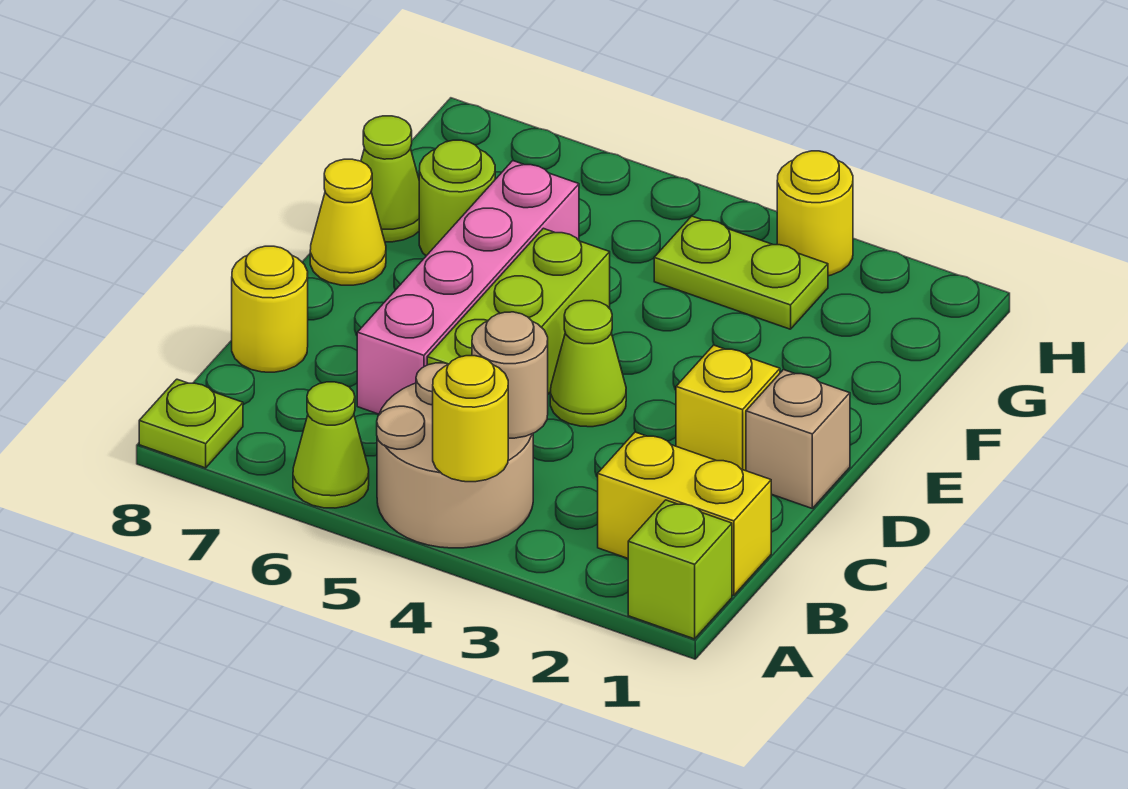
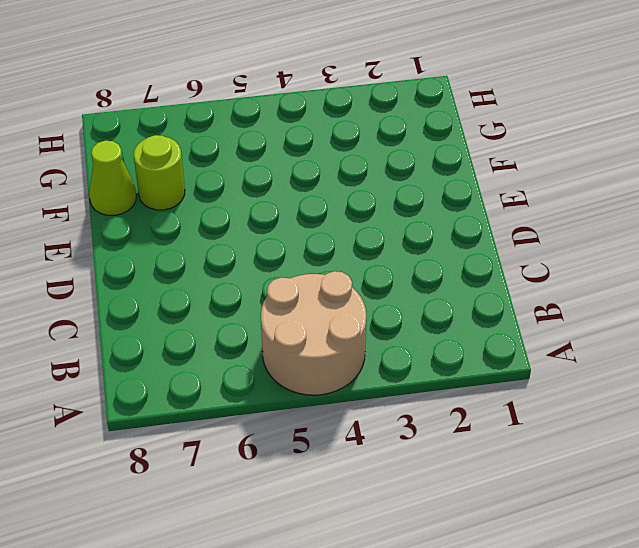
none -> lime brick A1 level 1
none -> lime cone A6 level 1
none -> lime plate A8 level 1

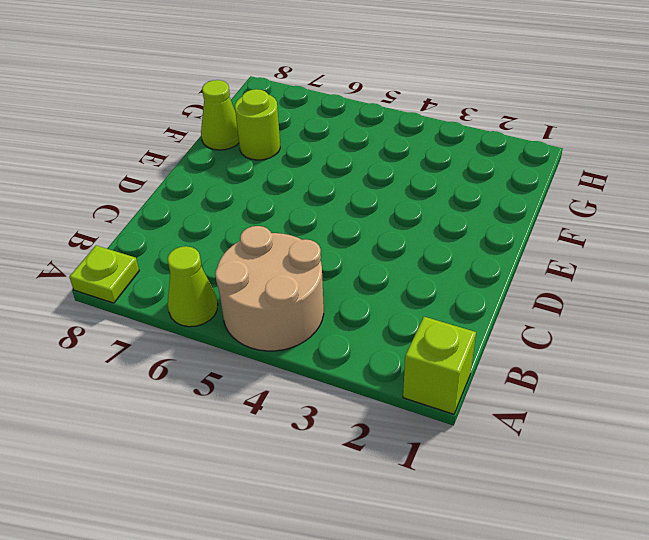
none -> yellow brick B1:B2 level 1
none -> lime brick C5:E5 level 1
none -> pink brick C6:F6 level 1

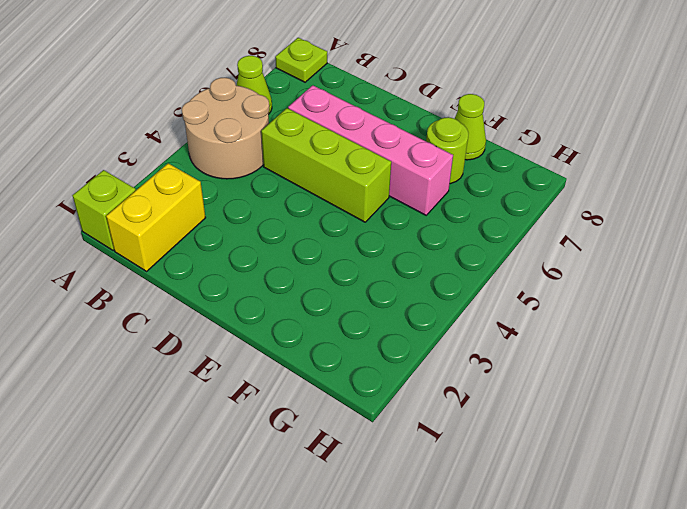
none -> yellow round brick C8 level 1
none -> tan brick D1 level 1
none -> yellow brick D2 level 1

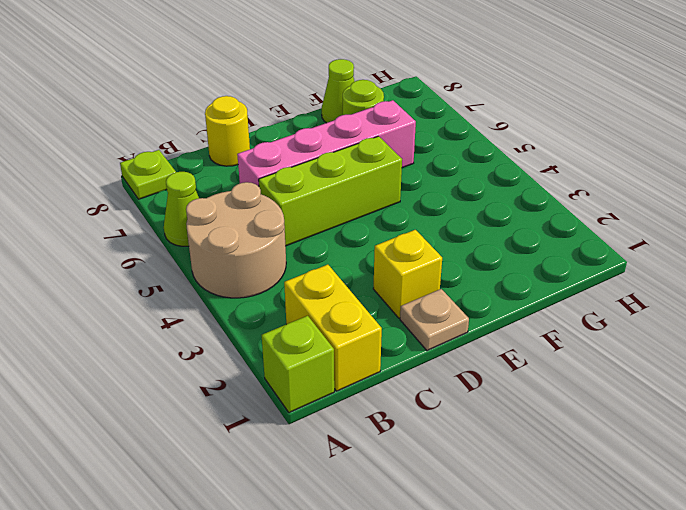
tan plate D1 level 1 -> tan brick D1 level 1
none -> lime cone D4 level 1
none -> yellow cone E8 level 1
none -> lime plate G3:G4 level 1

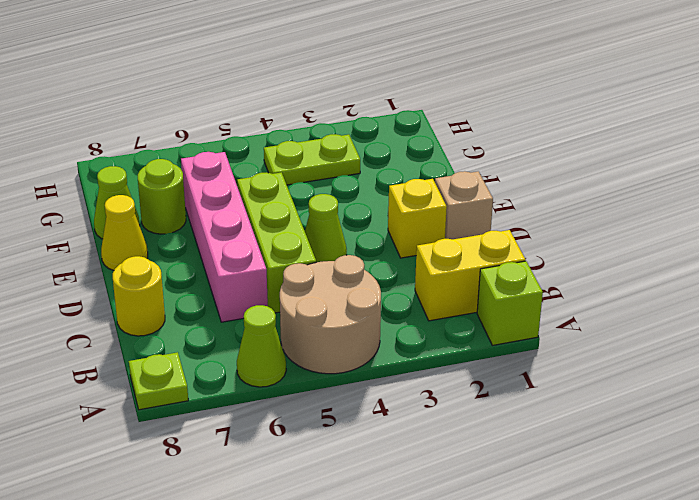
none -> yellow round brick H3 level 1
none -> yellow round brick A4 level 2
none -> tan round brick B4 level 2

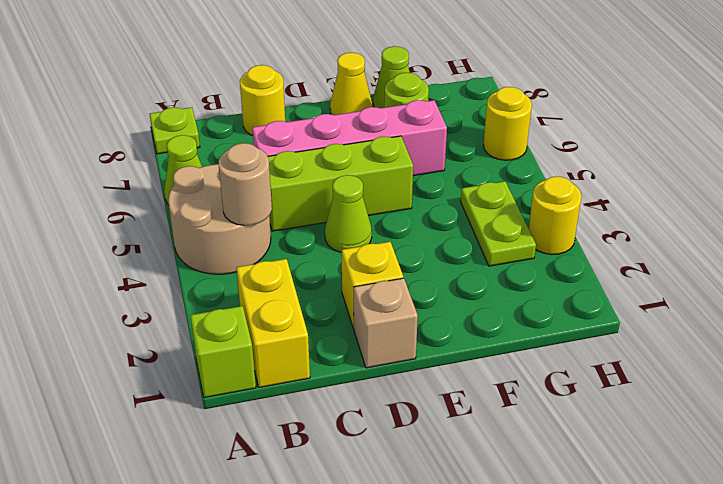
yellow round brick H6 level 1 -> yellow round brick A4 level 2

